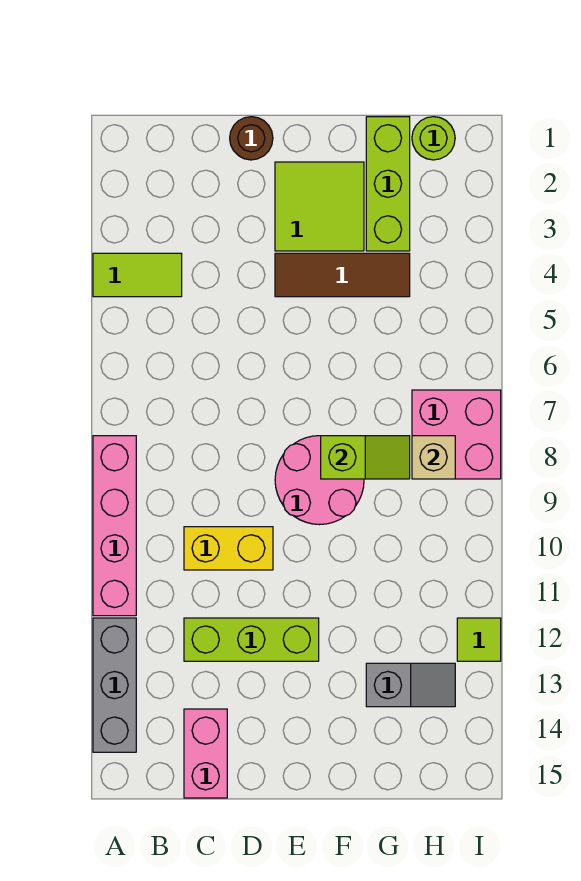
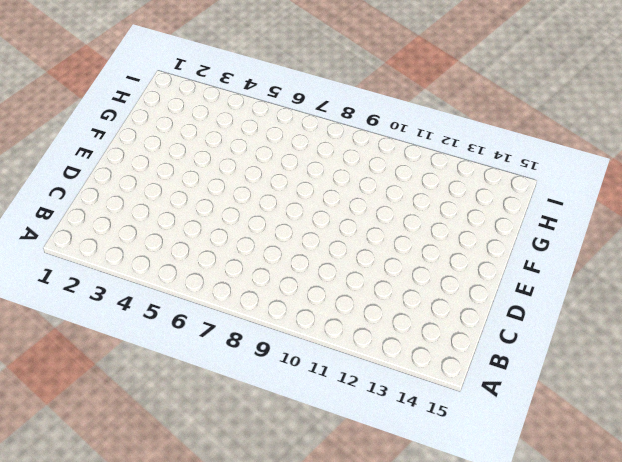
none -> lime tile A4:B4 level 1
none -> pink brick A8:A11 level 1
none -> grey brick A12:A14 level 1

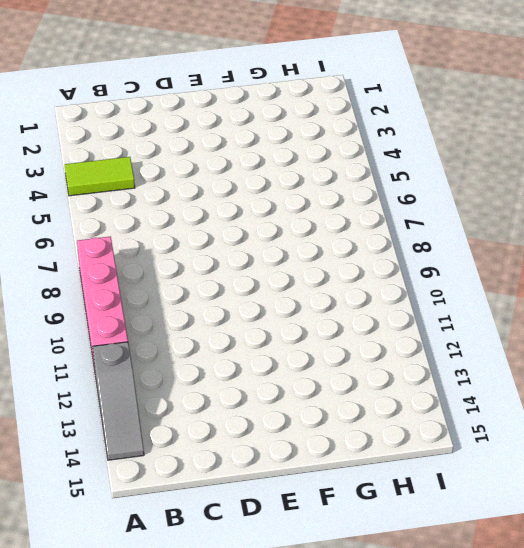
grey slope A12:A14 level 1 top 12 -> grey brick A12:A14 level 1
none -> yellow brick C10:D10 level 1
none -> lime brick C12:E12 level 1
none -> pink brick C14:C15 level 1

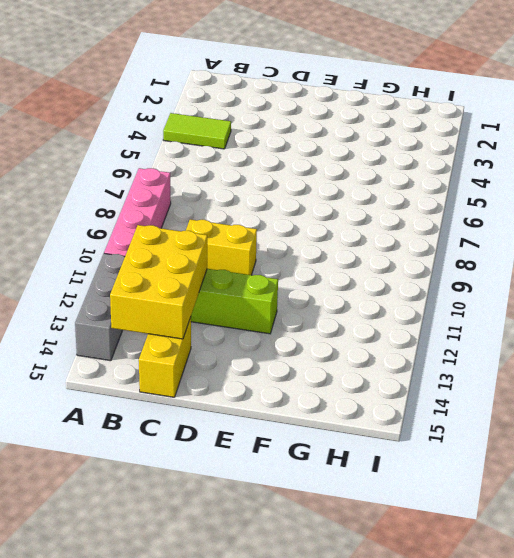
yellow brick B12:C14 level 2 -> none
yellow brick C14:C15 level 1 -> pink brick C14:C15 level 1
none -> brown round brick D1 level 1
none -> lime tile E2:F3 level 1
none -> brown tile E4:G4 level 1

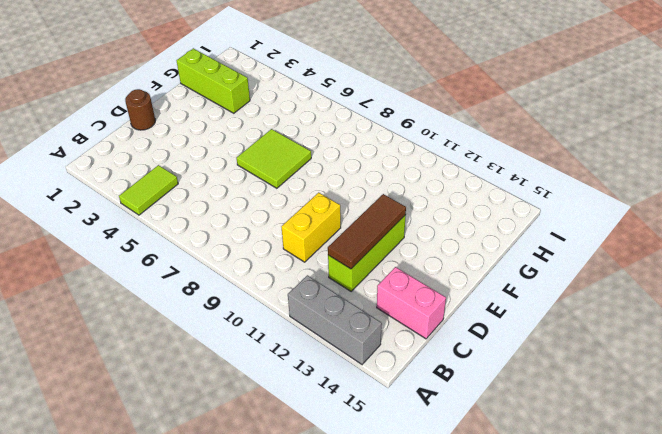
brown tile C12:E12 level 2 -> brown tile E4:G4 level 1
lime tile E6:F7 level 1 -> lime tile E2:F3 level 1
none -> pink brick A8:A11 level 1
none -> pink round brick E8:F9 level 1
none -> grey slope G13:H13 level 1 top G

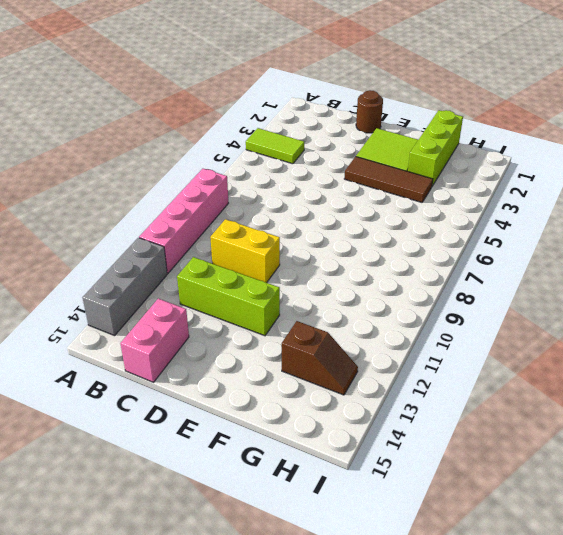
brown slope G13:H13 level 1 top G -> grey slope G13:H13 level 1 top G
none -> pink round brick E8:F9 level 1
none -> lime round brick H1 level 1
none -> pink brick H7:I8 level 1

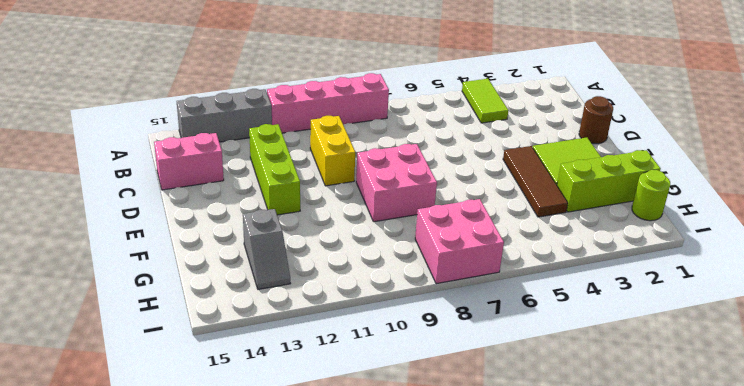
pink brick E8:F9 level 1 -> pink round brick E8:F9 level 1
none -> lime tile I12 level 1
none -> lime slope F8:G8 level 2 top F
none -> tan brick H8 level 2

